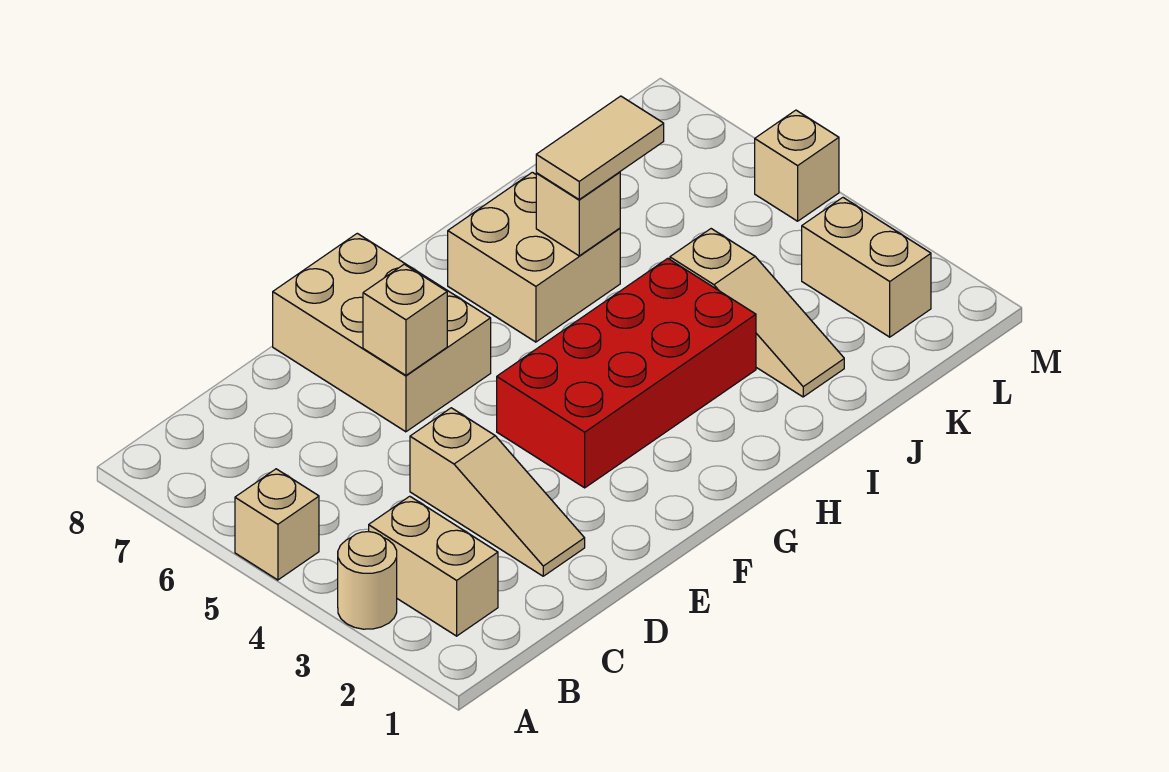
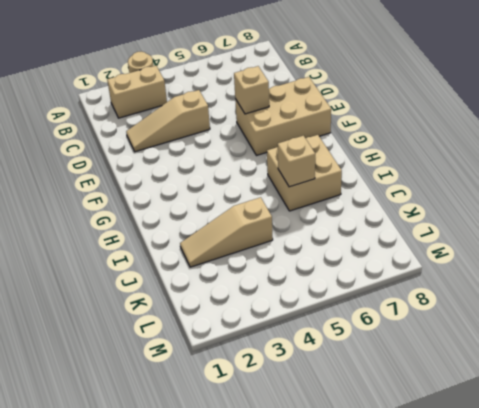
none -> tan brick A5 level 1
none -> red brick F3:I4 level 1
none -> tan brick L2:L3 level 1

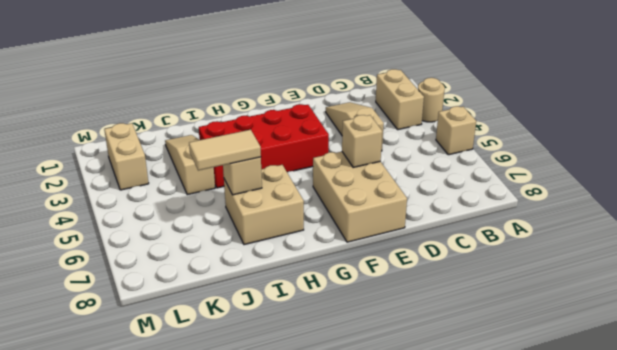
none -> tan brick M5 level 1

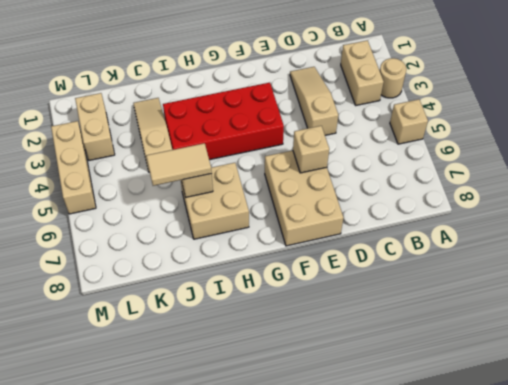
tan brick M3:M5 level 1 -> tan brick M5 level 1

